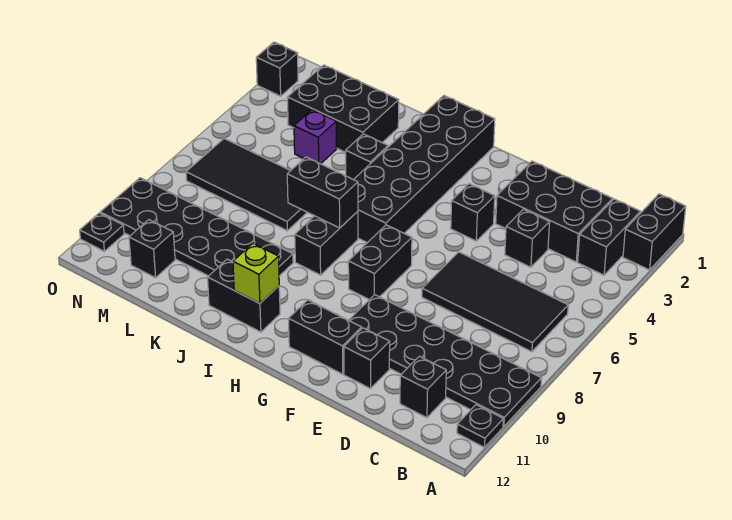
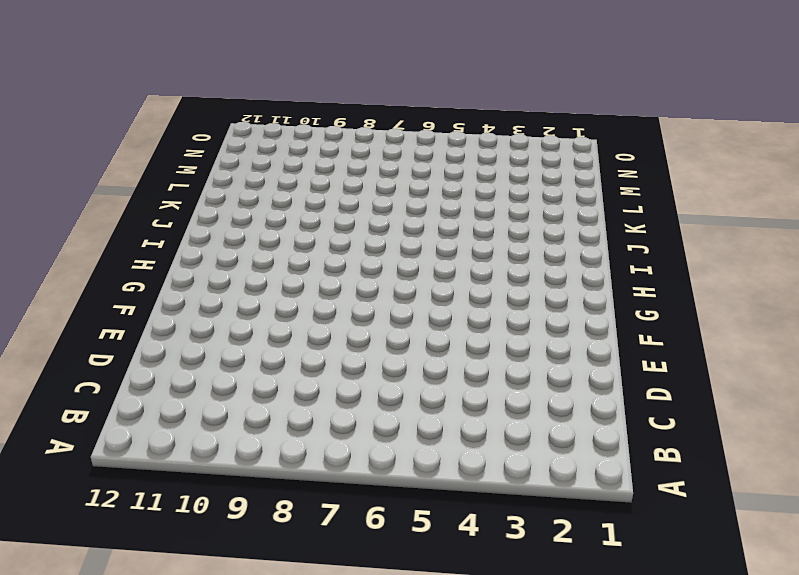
none -> black brick A1:A2 level 1
none -> black plate A9:F10 level 1
none -> black plate A11 level 1

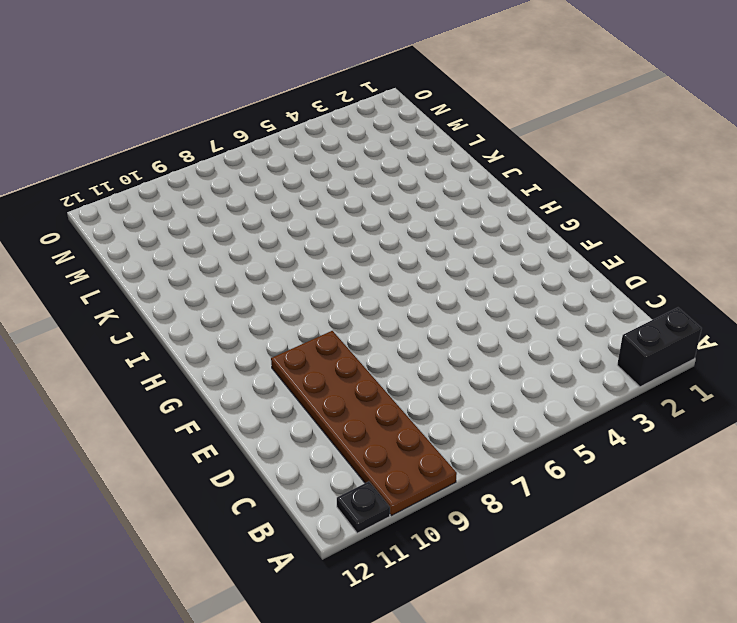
brown plate A9:F10 level 1 -> black plate A9:F10 level 1
none -> black brick B2:B3 level 1
none -> black tile B6:E7 level 1
none -> black brick C2:E3 level 1

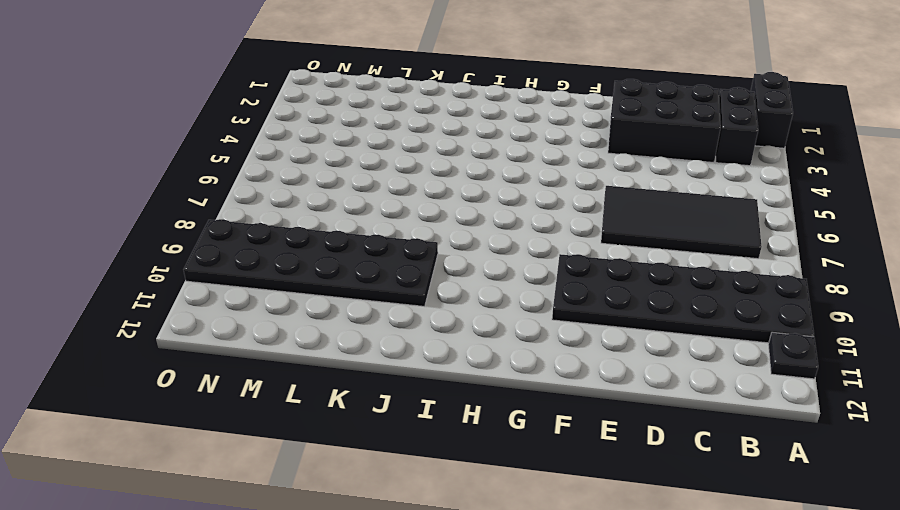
none -> black brick C11 level 1
none -> black brick D4 level 1
none -> black brick E11 level 1

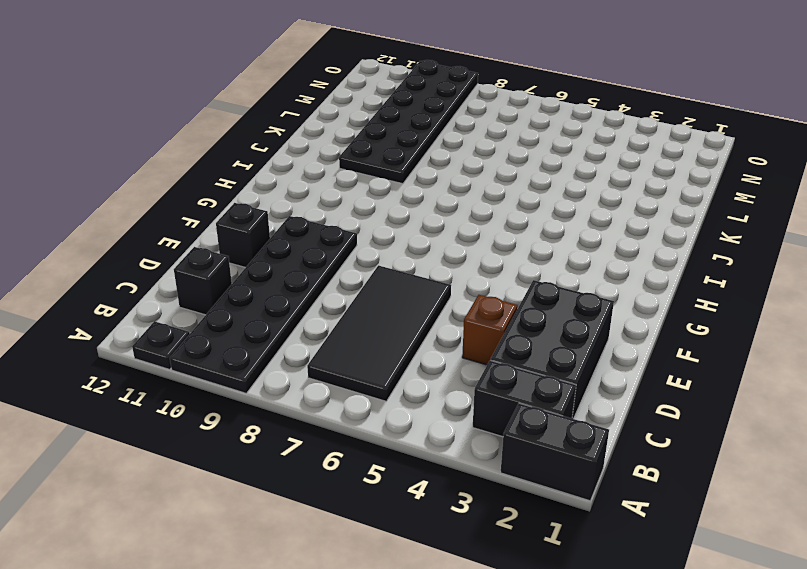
brown brick D4 level 1 -> black brick D4 level 1
none -> black brick F4 level 1
none -> black brick F11:G11 level 1
none -> black brick G7:G8 level 1

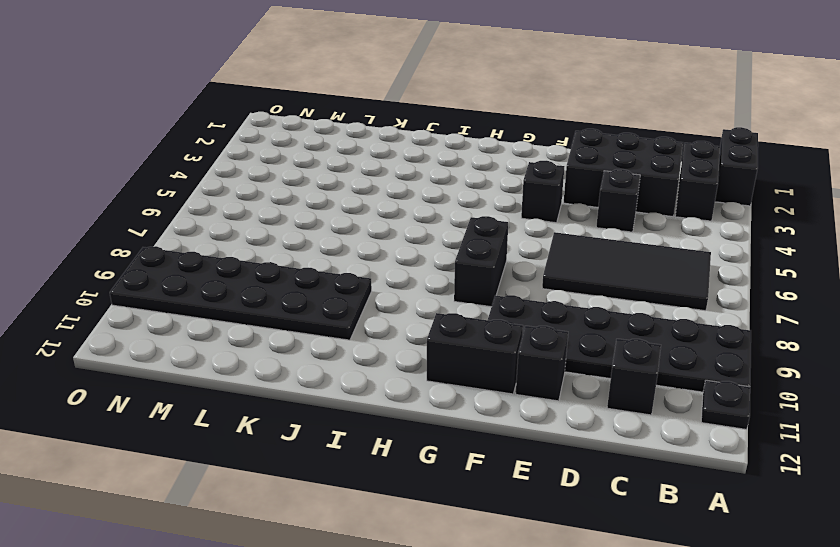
none -> black brick H1:I6 level 1
none -> black brick I7:I8 level 1
none -> black brick I11:J11 level 1

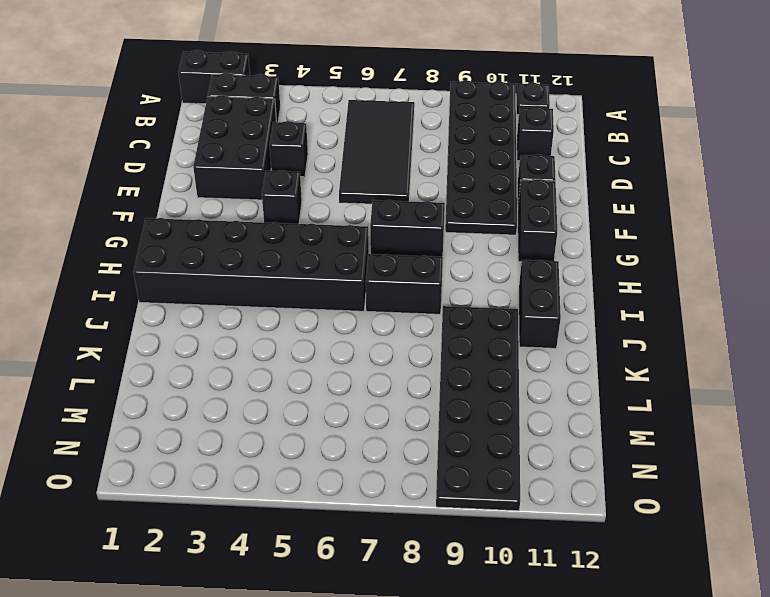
none -> black brick J4 level 1
none -> black brick K2:M3 level 1
none -> black tile K6:N7 level 1

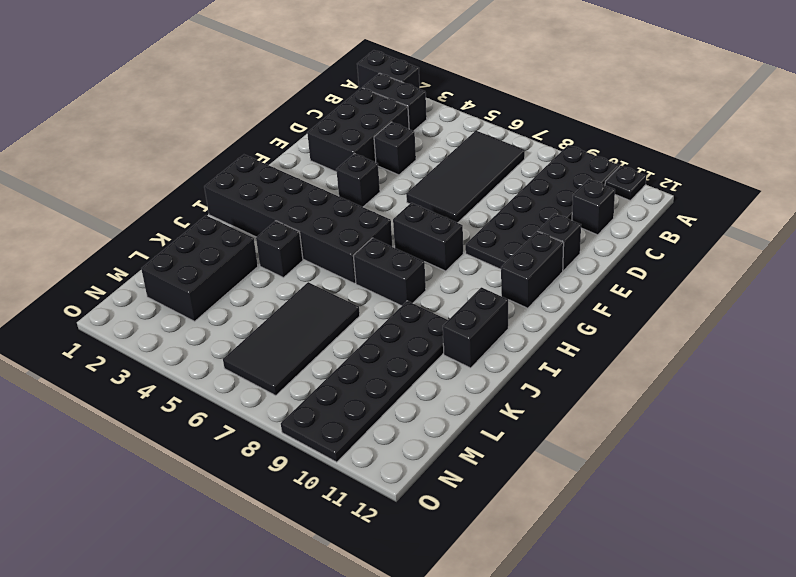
none -> purple brick L4 level 1
none -> black brick M11 level 1
none -> black brick O2 level 1

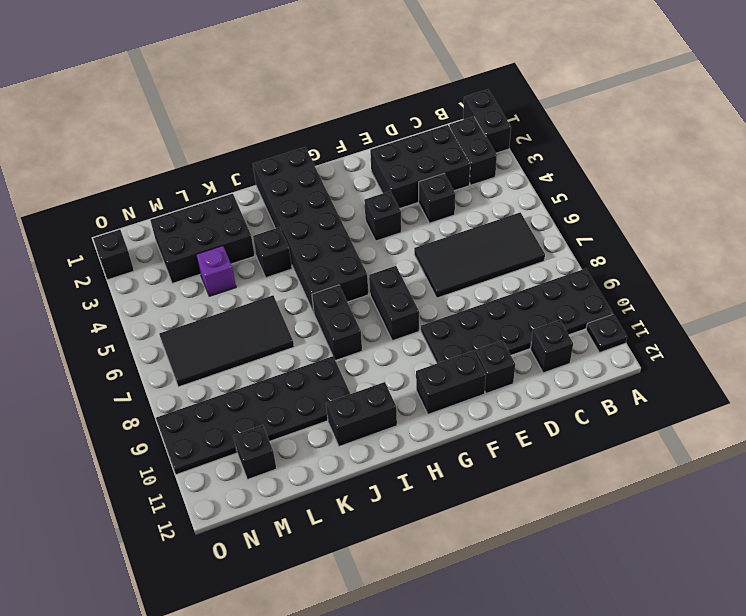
none -> black plate O11 level 1
none -> black brick I7:J7 level 2
none -> lime brick I11 level 2

